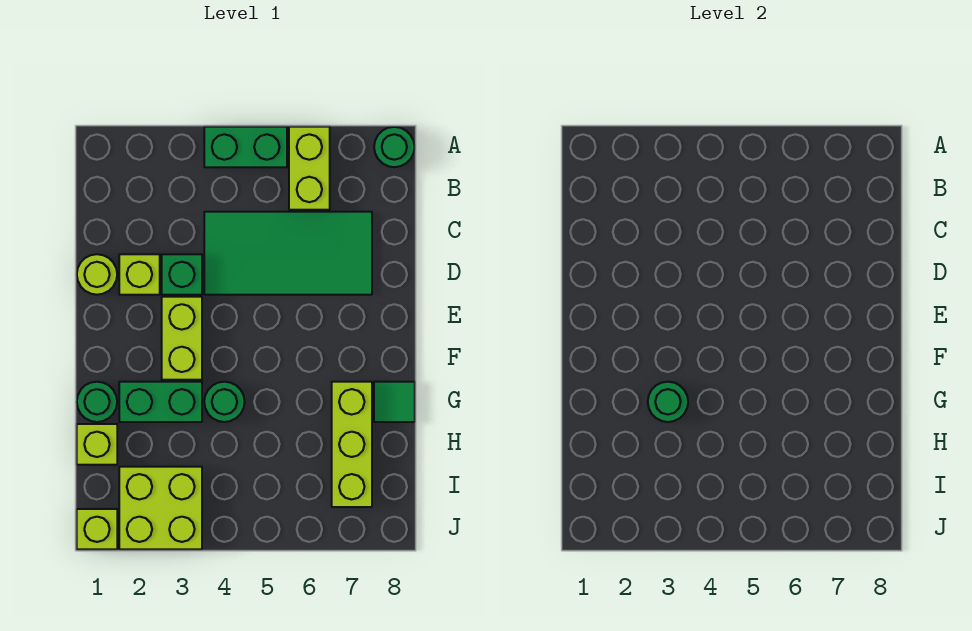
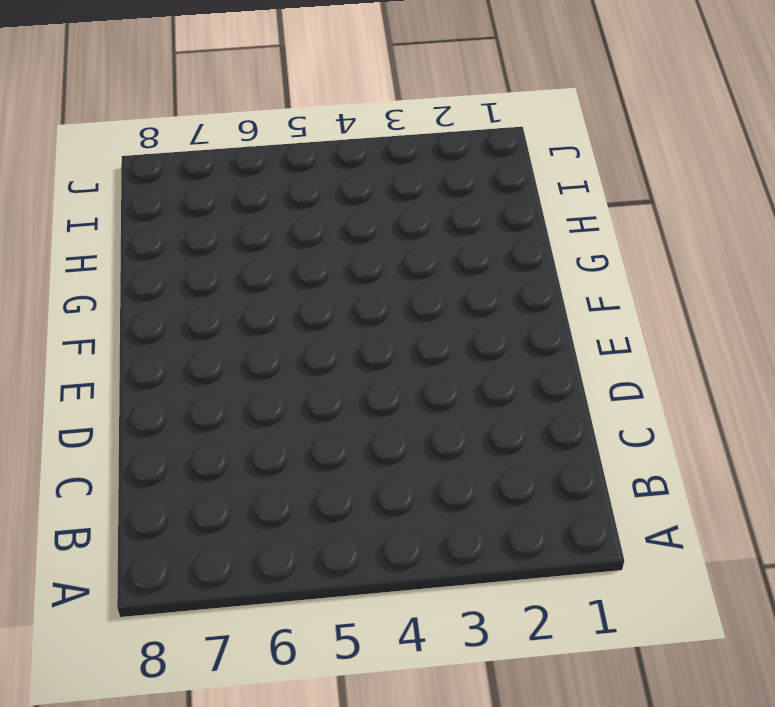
none -> green brick A4:A5 level 1
none -> lime brick A6:B6 level 1
none -> green round brick A8 level 1

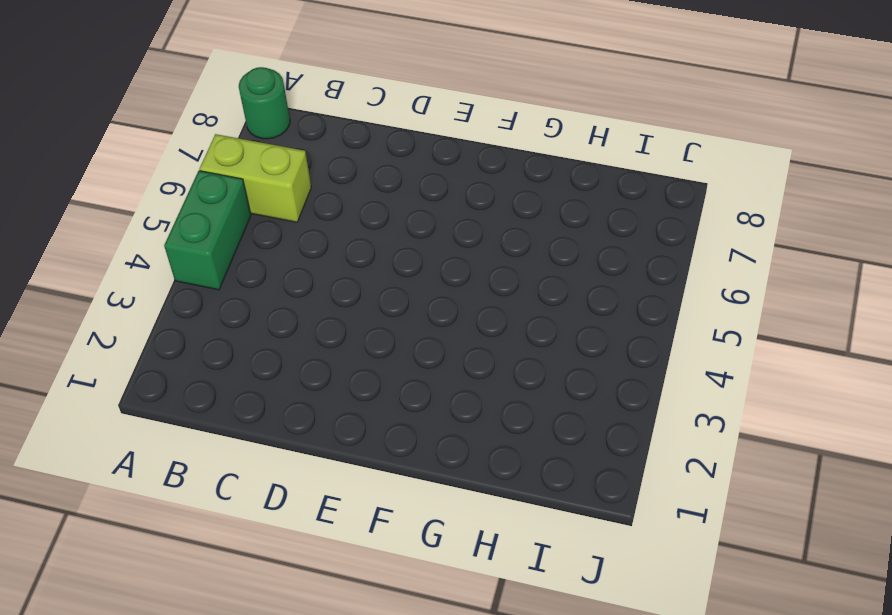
none -> green tile C4:D7 level 1
none -> lime round brick D1 level 1
none -> lime brick D2 level 1

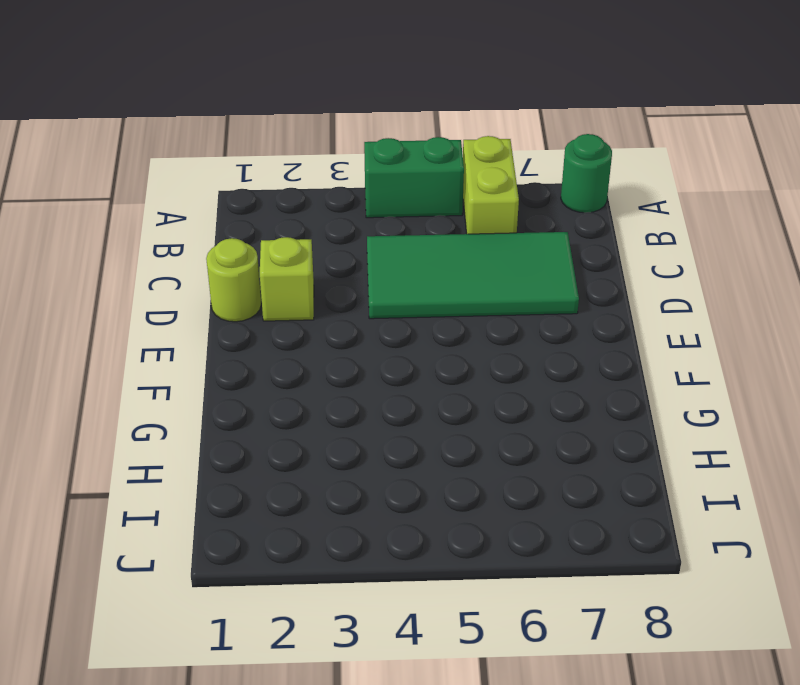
none -> green brick D3 level 1
none -> lime brick E3:F3 level 1
none -> green round brick G1 level 1

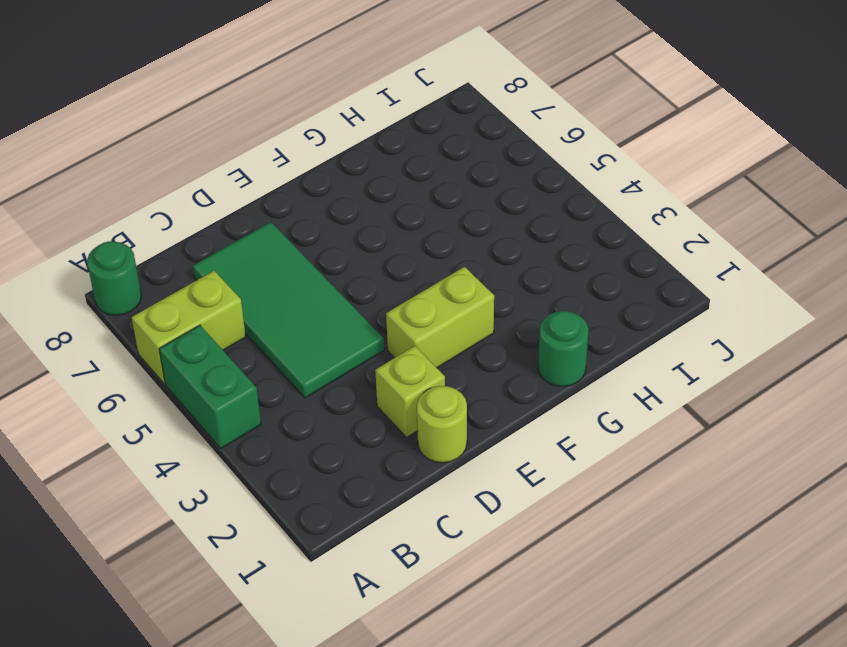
none -> green brick D3 level 1
none -> green brick G2:G3 level 1
none -> green round brick G4 level 1

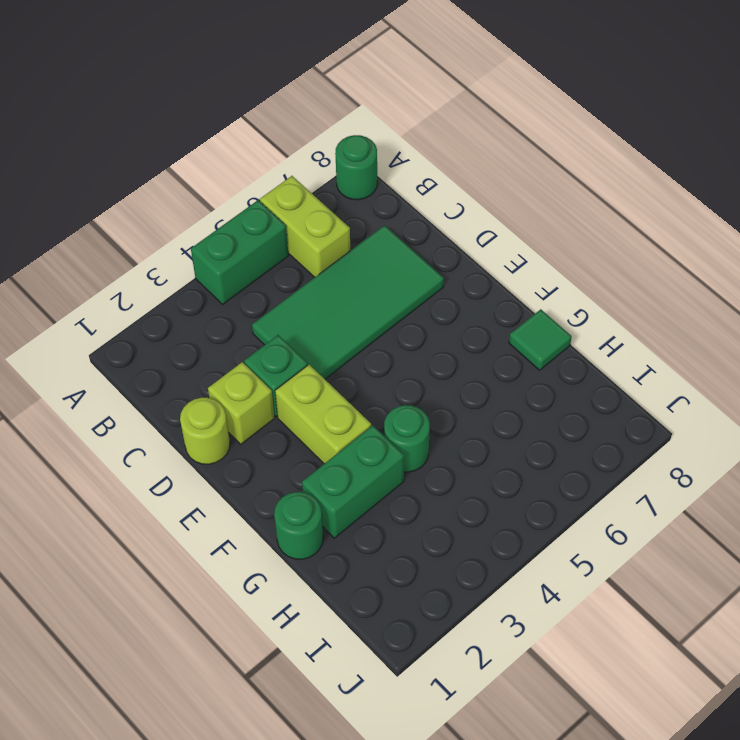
none -> lime brick G7:I7 level 1
none -> lime brick H1 level 1
none -> lime brick I2:J3 level 1

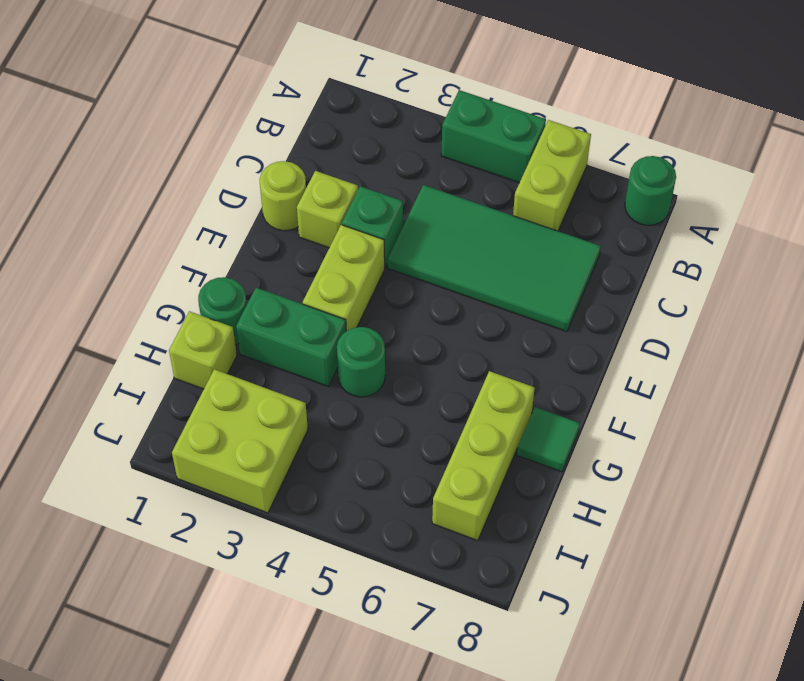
none -> lime brick J1 level 1
none -> green round brick G3 level 2

